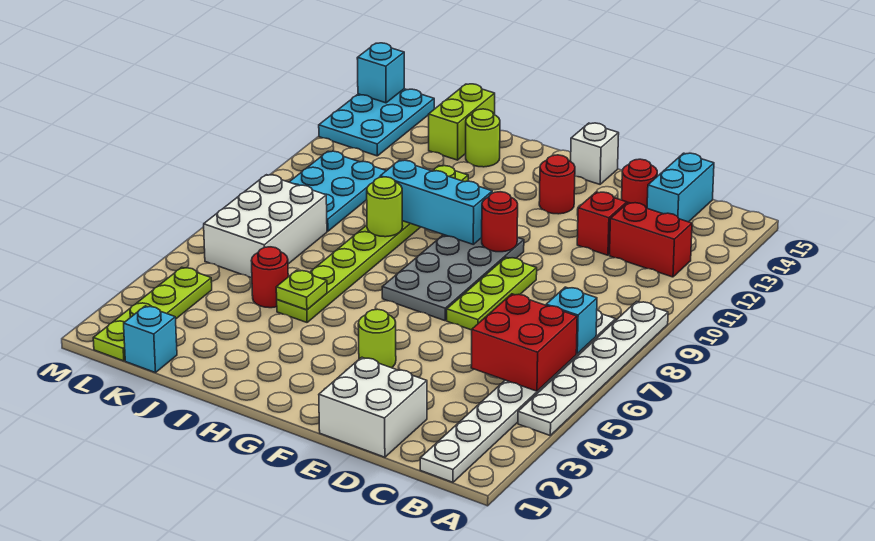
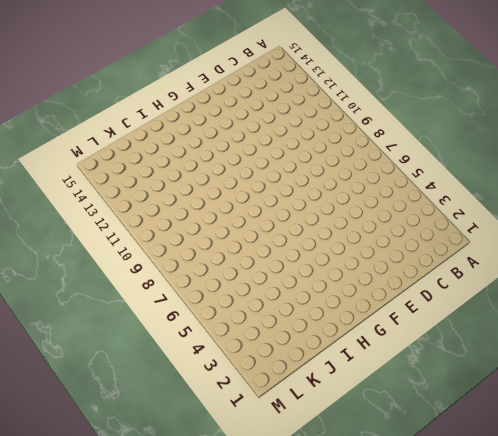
none -> white plate A4:A9 level 1
none -> white plate B1:B8 level 1
none -> red brick B12:C12 level 1

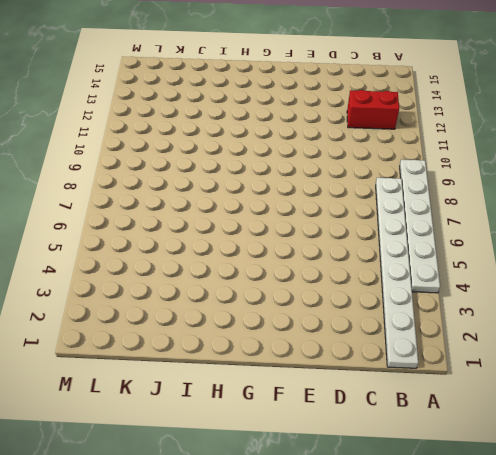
none -> cyan brick C14:C15 level 1
none -> white brick D1:E2 level 1
none -> red brick D12 level 1

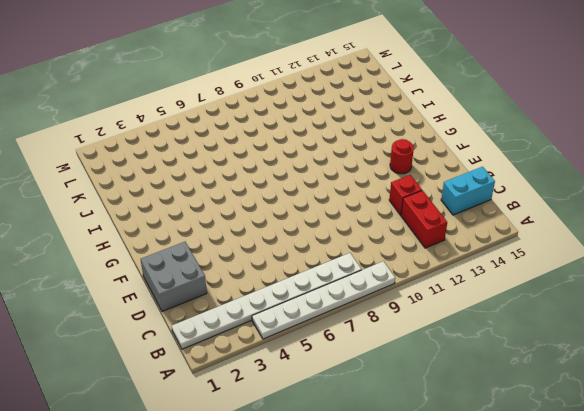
grey brick D1:E2 level 1 -> white brick D1:E2 level 1
none -> red round brick D14 level 1
none -> lime plate E7:E9 level 1
none -> lime round brick F4 level 1

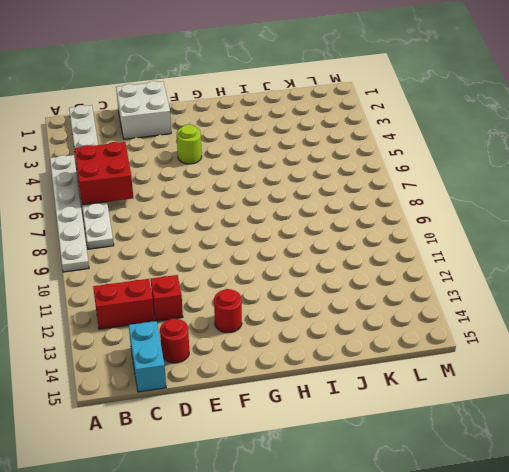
none -> lime plate E7:E9 level 1
none -> grey plate F7:G10 level 1
none -> white brick F15 level 1

